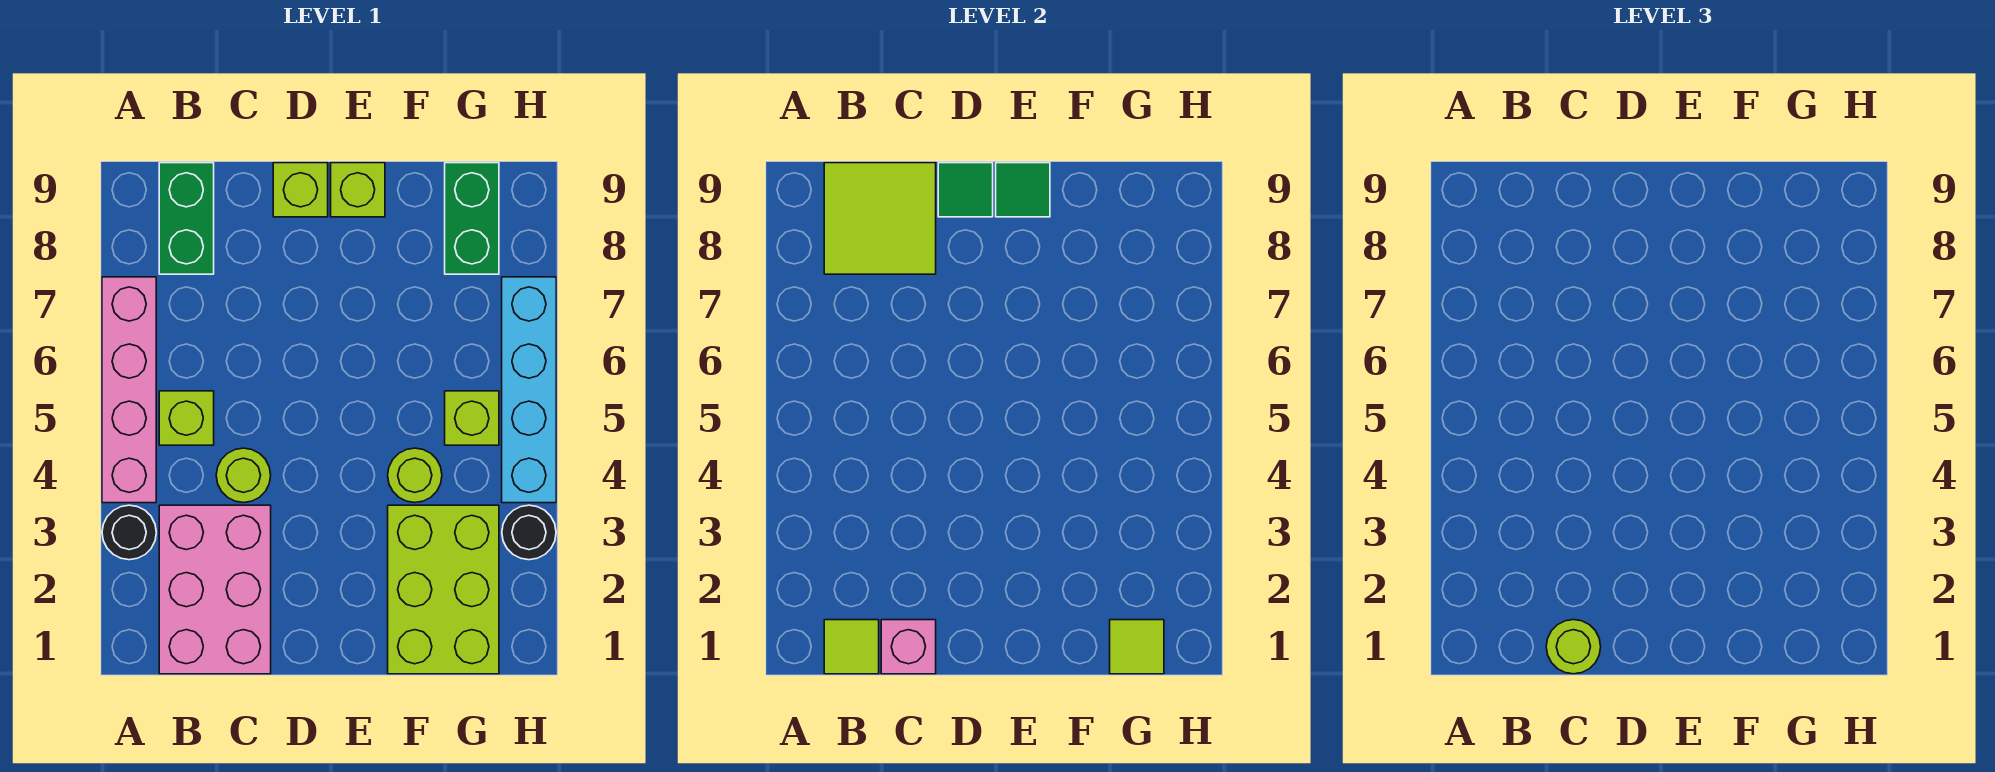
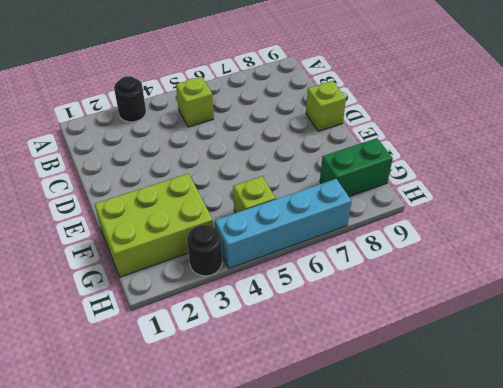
none -> pink brick A4:A7 level 1
none -> pink brick B1:C3 level 1
none -> green brick B8:B9 level 1

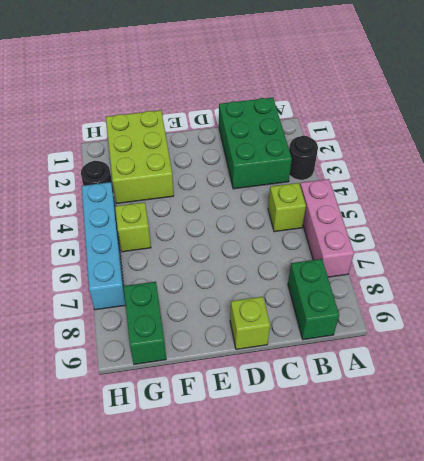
pink brick A5:A7 level 1 -> pink brick A4:A7 level 1
green brick B1:C3 level 1 -> pink brick B1:C3 level 1
none -> lime round brick C4 level 1
none -> lime brick E9 level 1
none -> lime round brick F4 level 1

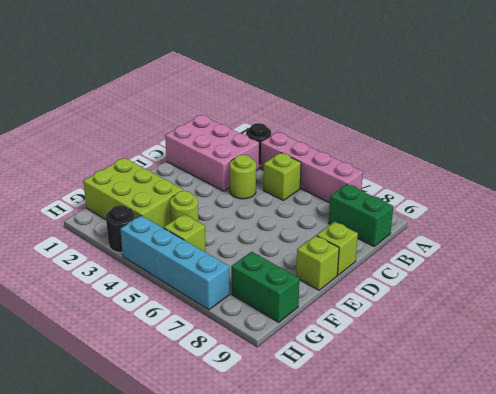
none -> lime tile B1 level 2
none -> lime tile B8:C9 level 2
none -> pink brick C1 level 2

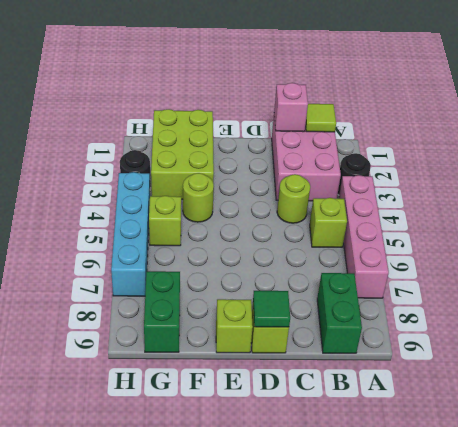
none -> lime tile B8:C9 level 2
none -> green tile E9 level 2
none -> lime tile G1 level 2

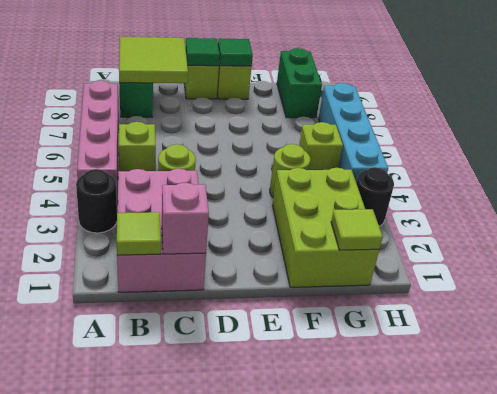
none -> lime round brick C1 level 3

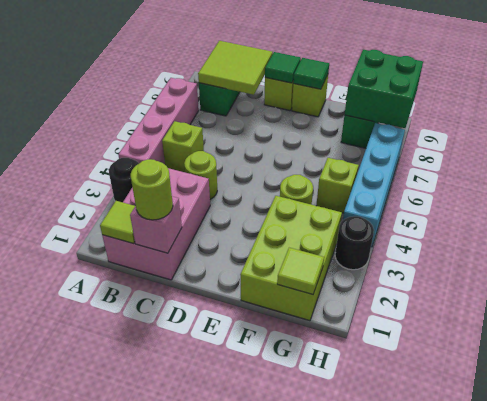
green brick G8:H9 level 2 -> none

